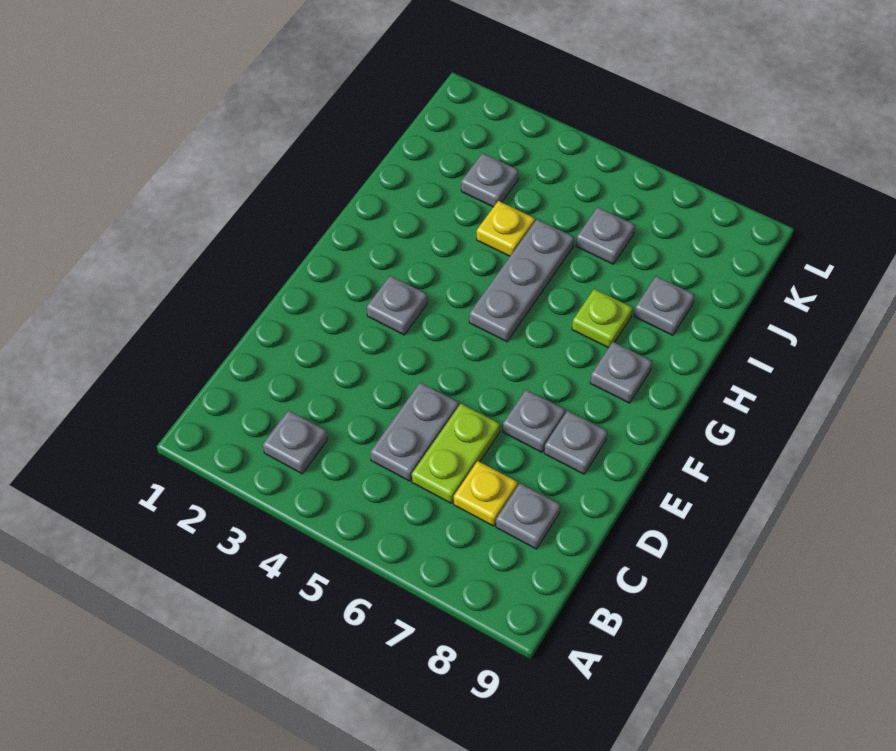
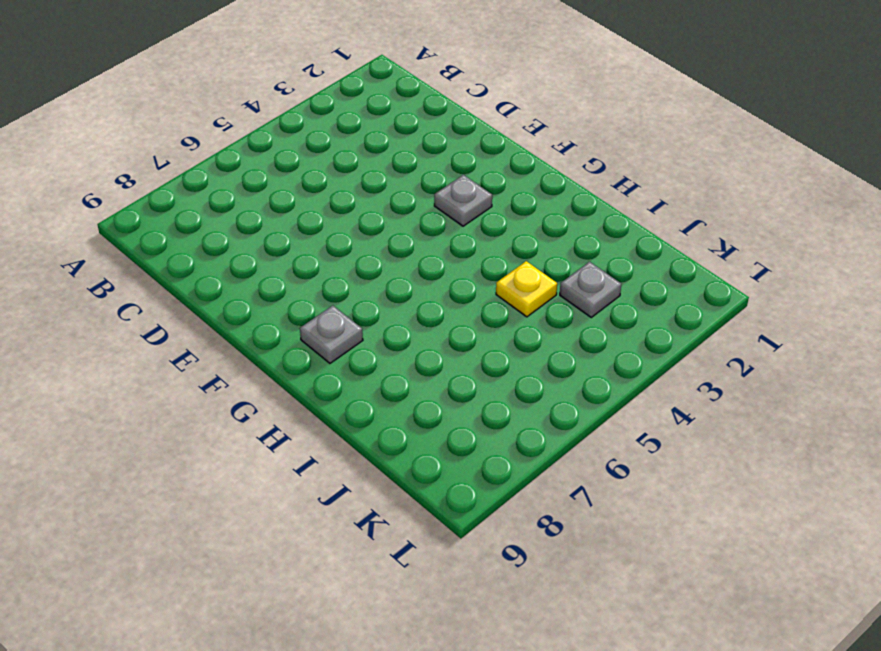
none -> grey plate B3 level 1
none -> grey plate C5:D5 level 1
none -> lime plate C6:D6 level 1

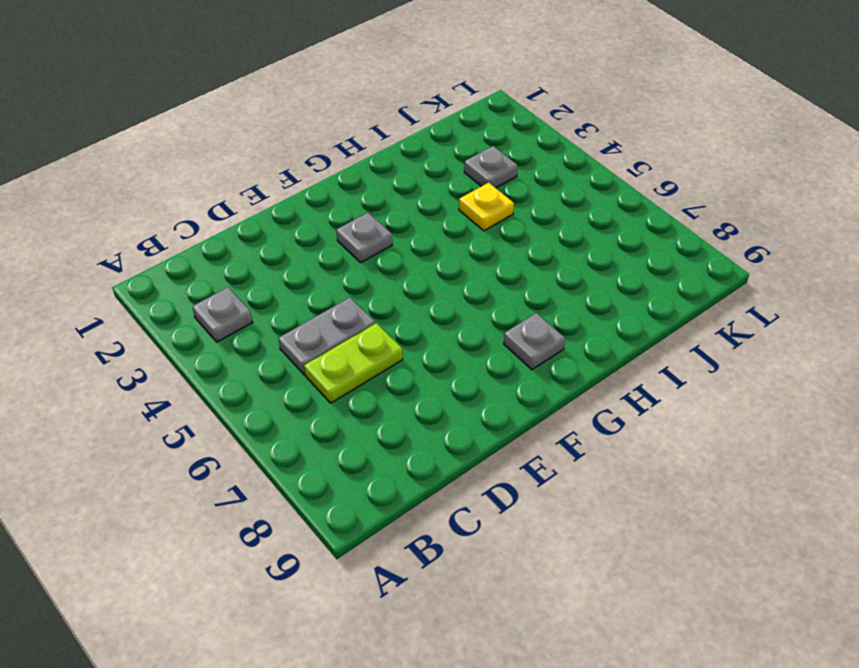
none -> yellow plate C7 level 1
none -> grey plate C8 level 1
none -> grey plate E7 level 1

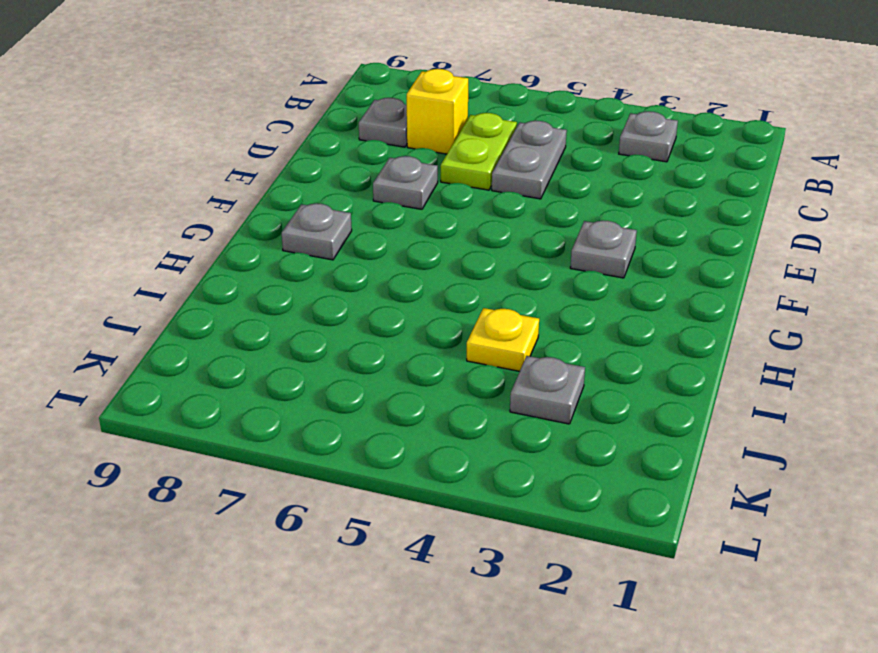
yellow brick C7 level 1 -> yellow plate C7 level 1
none -> grey plate E8 level 1
none -> grey plate G5:I5 level 1
none -> lime plate H7 level 1

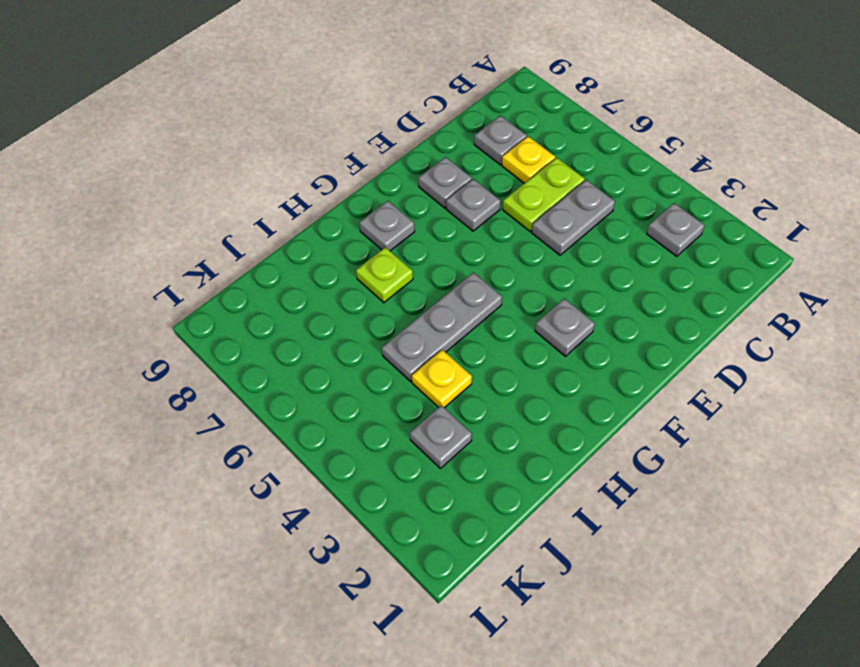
none -> grey plate I8 level 1
none -> grey plate J6 level 1

